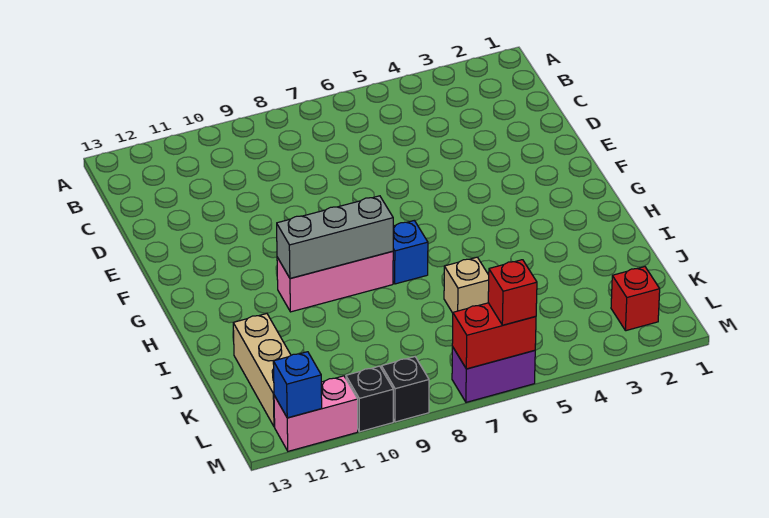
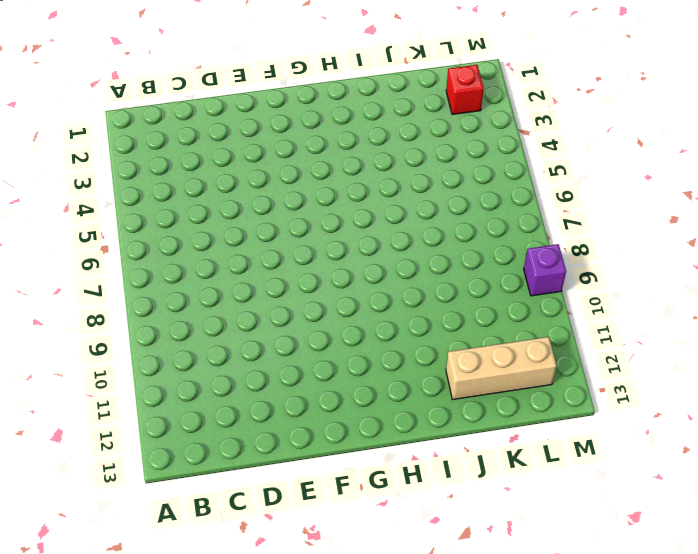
purple brick M9 level 1 -> black brick M9 level 1
none -> blue brick H7 level 1
none -> pink brick H8:H10 level 1
none -> tan brick J6 level 1

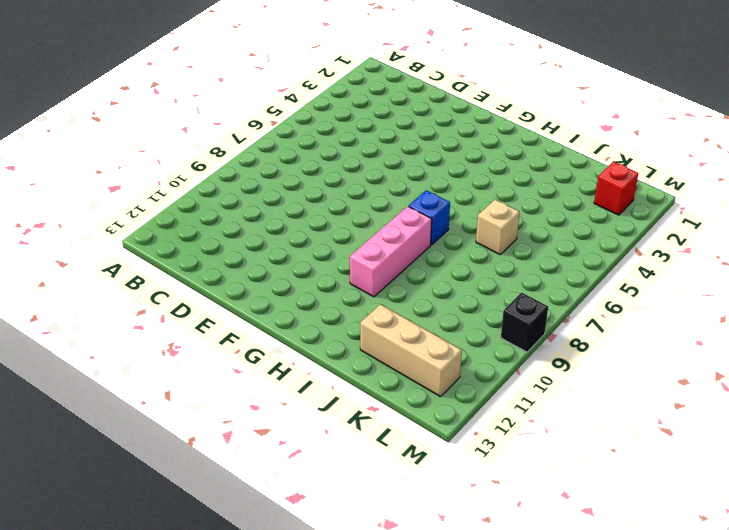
none -> purple brick M6:M7 level 1
none -> black brick M10 level 1
none -> pink brick M11:M12 level 1

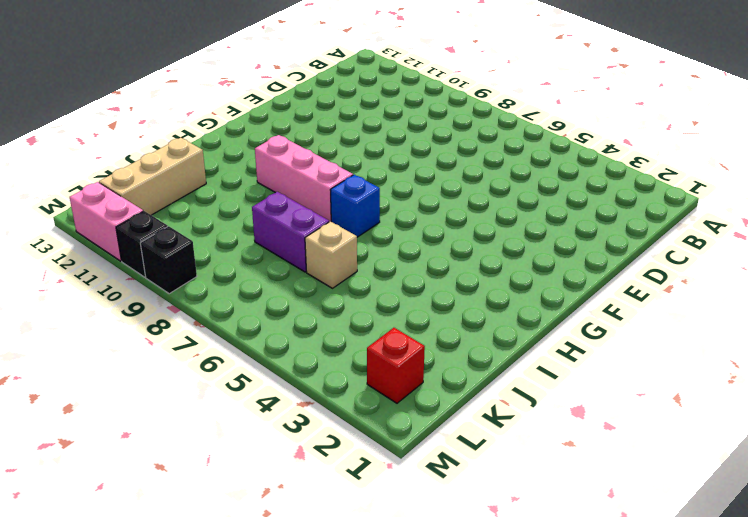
purple brick J7:J8 level 1 -> purple brick M6:M7 level 1
none -> grey brick H8:H10 level 2
none -> red brick M6:M7 level 2
none -> blue brick M12 level 2

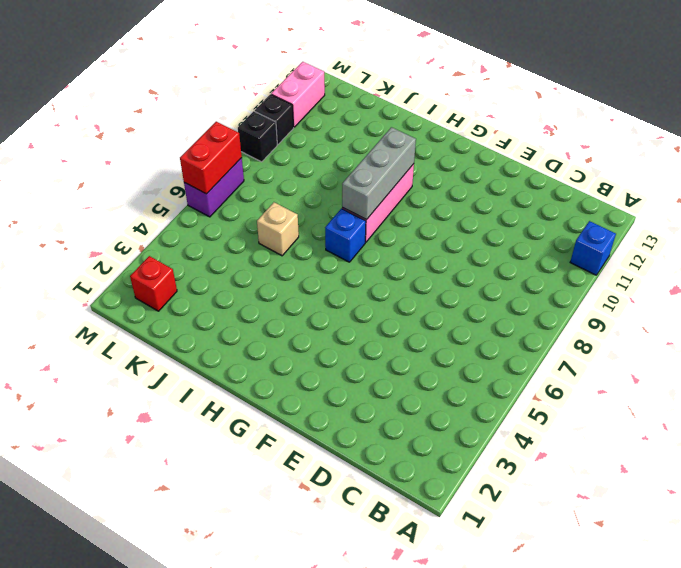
blue brick A11 level 1 -> blue brick M12 level 2
none -> tan brick J12:L12 level 1
none -> red brick M6 level 3

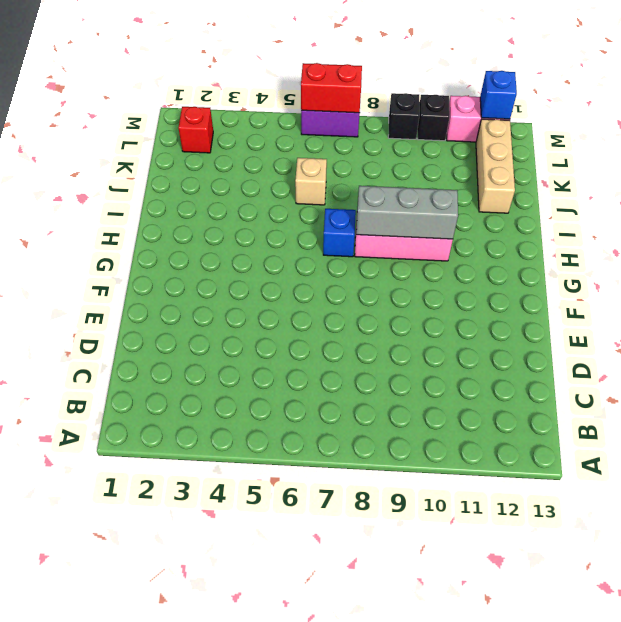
none -> red brick M6 level 3

